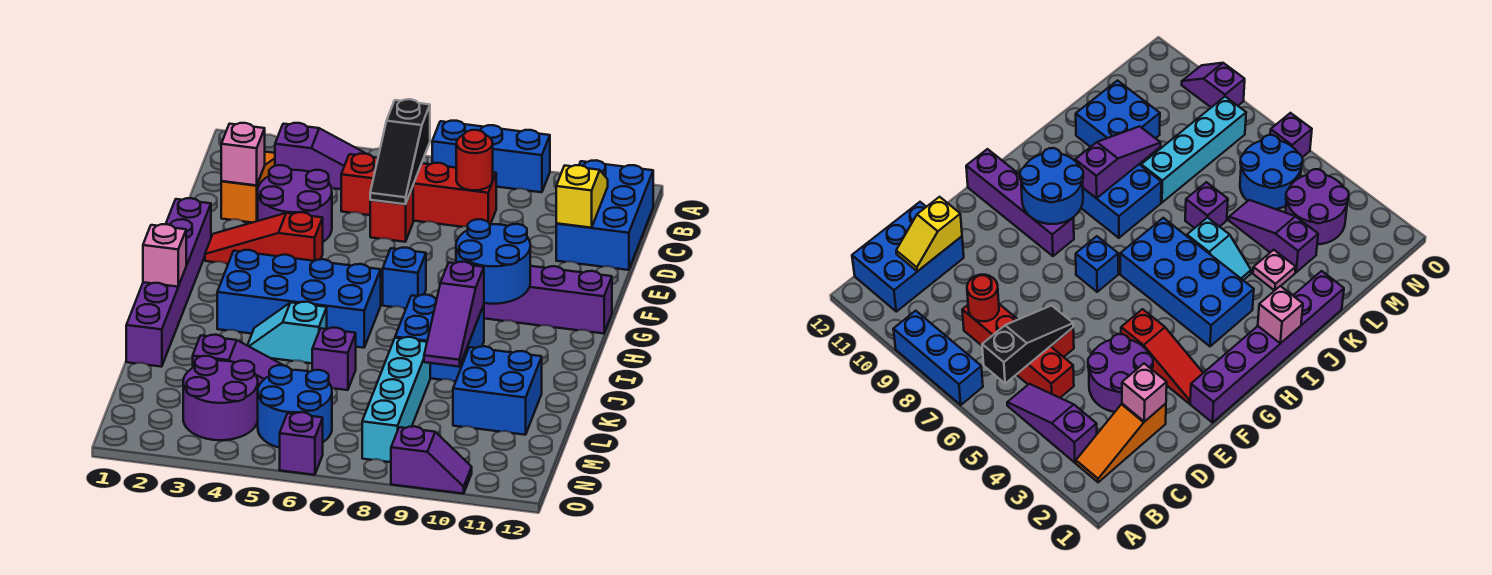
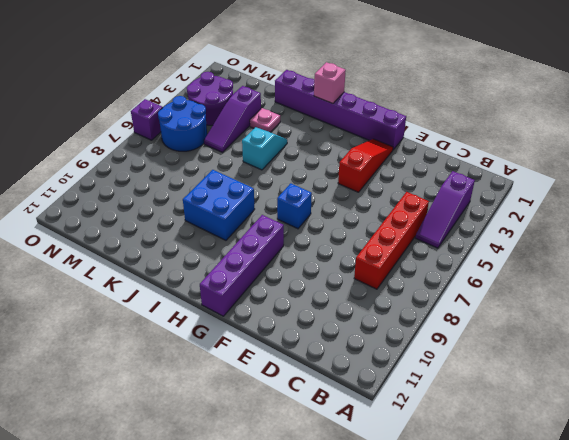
none -> blue brick A7:A9 level 1
none -> orange slope B2:D2 level 1 top D
none -> blue brick B11:D12 level 1
none -> purple round brick D3:E4 level 1

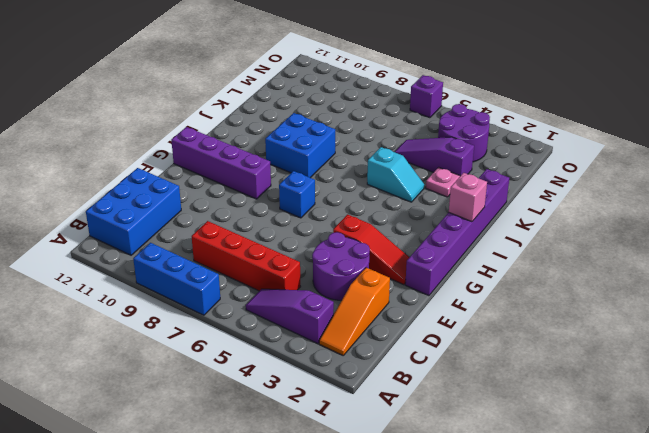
none -> red brick D6 level 1
none -> blue brick H3:I6 level 1
none -> purple brick K6 level 1
none -> cyan brick K8:N8 level 1

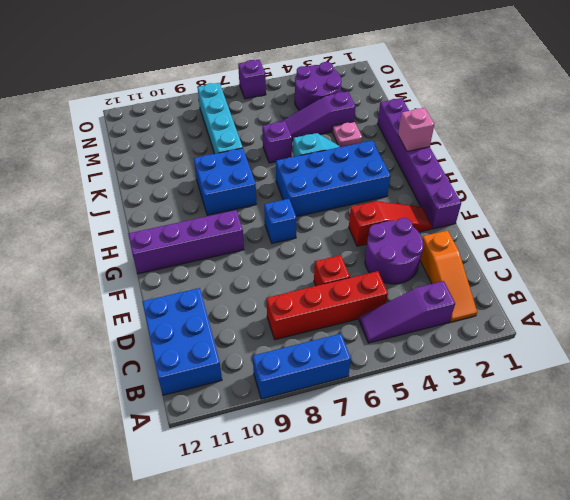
none -> blue brick K10:L11 level 1
none -> blue round brick M5:N6 level 1
none -> purple slope O9:O10 level 1 top 9
none -> black slope B6:D6 level 2 top B

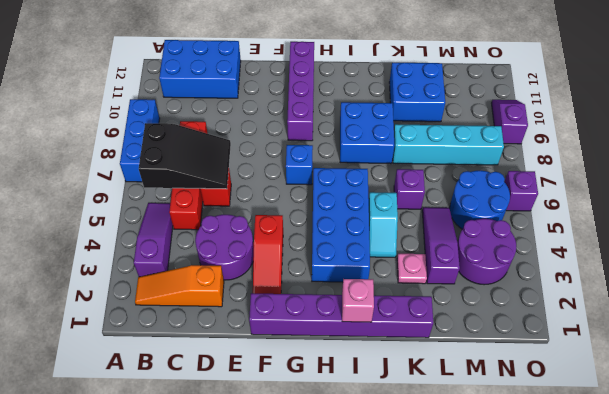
black slope B6:D7 level 2 top B -> black slope B6:D6 level 2 top B
none -> red round brick C8 level 2
none -> yellow slope C11:D11 level 2 top D
none -> pink brick D2 level 2
none -> blue round brick G9:H10 level 2

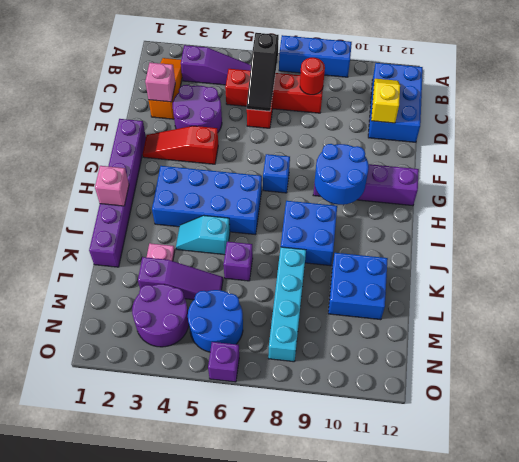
none -> purple slope O9:O10 level 1 top 9
none -> purple slope I9:K9 level 2 top I

